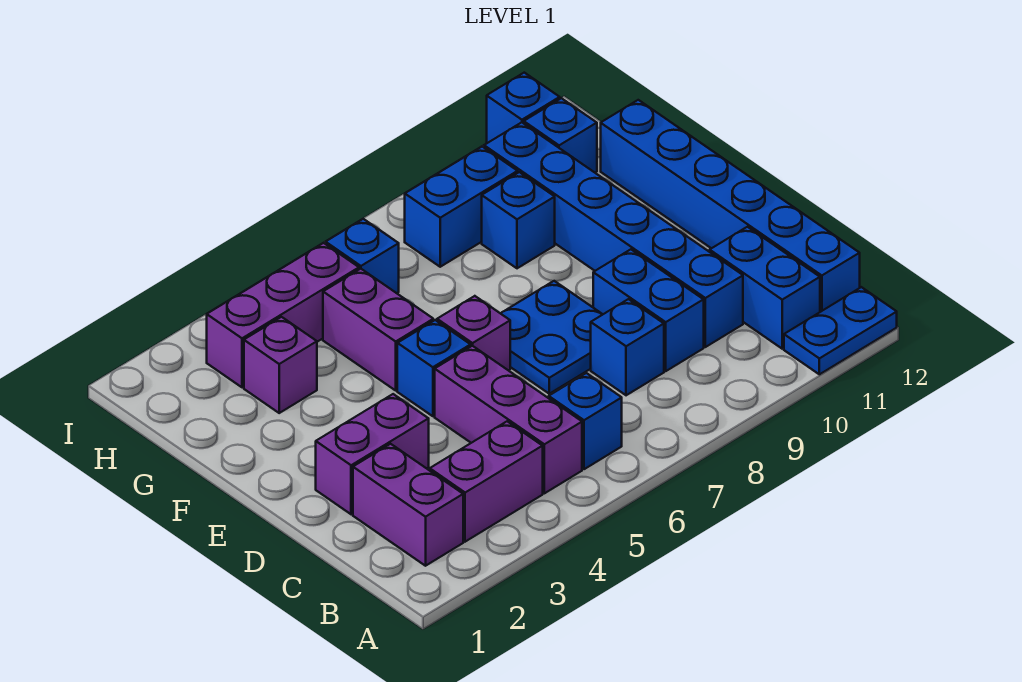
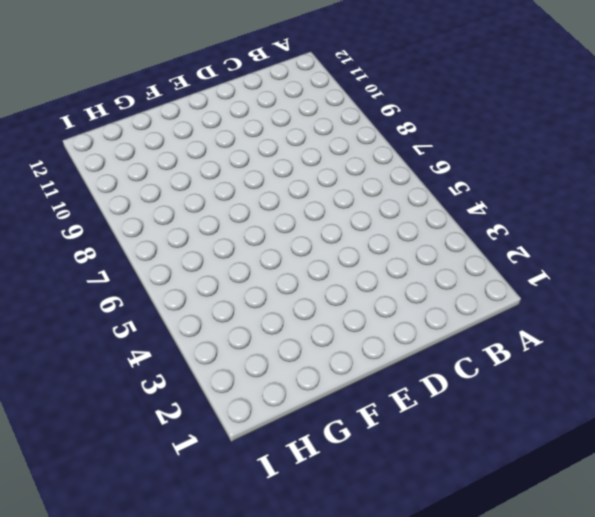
none -> blue plate A11:A12 level 1
none -> purple brick B2:C2 level 1
none -> purple brick B3:B4 level 1

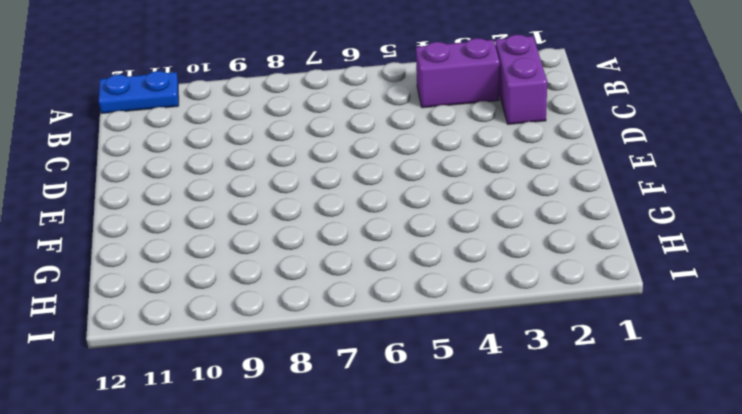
none -> purple brick B5:D5 level 1
none -> blue brick B6 level 1
none -> blue brick B11:C11 level 1

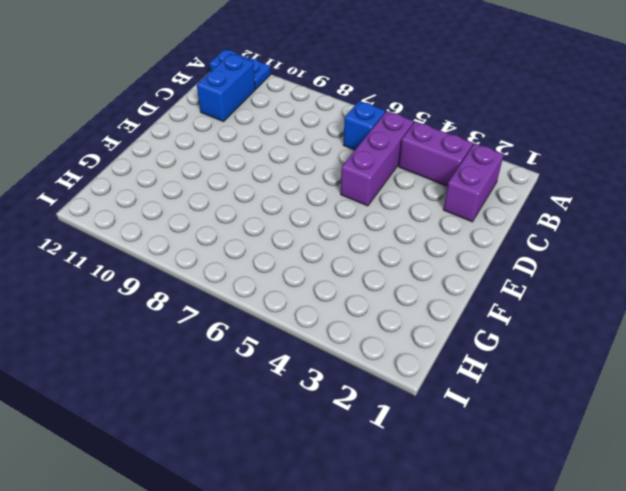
none -> blue brick B12:G12 level 1
none -> blue brick C8 level 1
none -> blue brick C9:D9 level 1

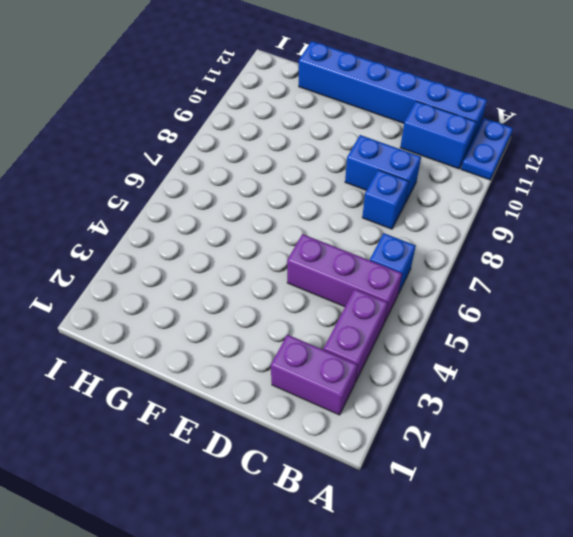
none -> blue brick C10:H10 level 1
none -> purple brick D2:D3 level 1
none -> blue plate D7:E8 level 1

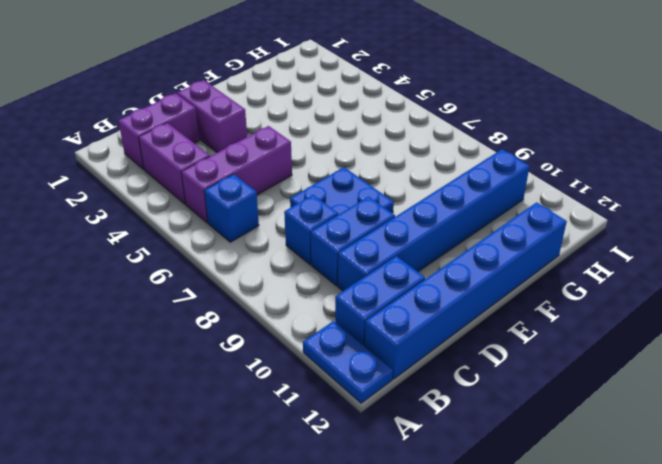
none -> blue brick E5 level 1
none -> purple brick E6 level 1
none -> purple brick F5:G5 level 1

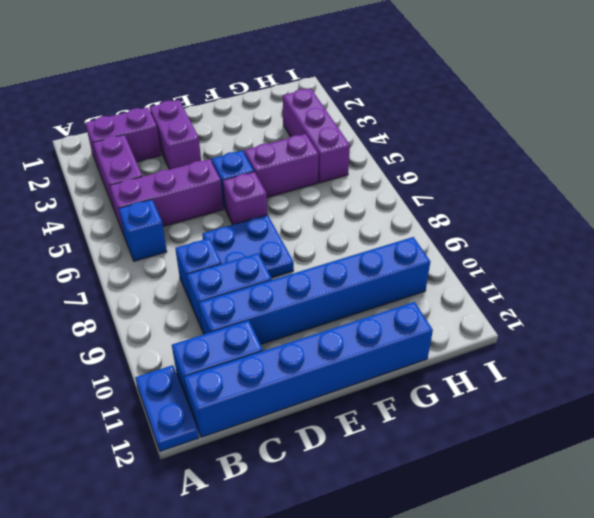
none -> purple brick G3 level 1
none -> blue brick G9 level 1
none -> blue brick H6 level 1

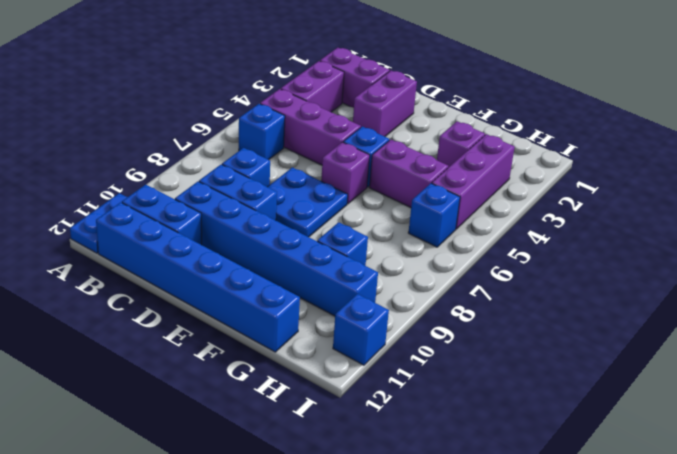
none -> blue brick H8:H9 level 1
none -> blue brick H11 level 1

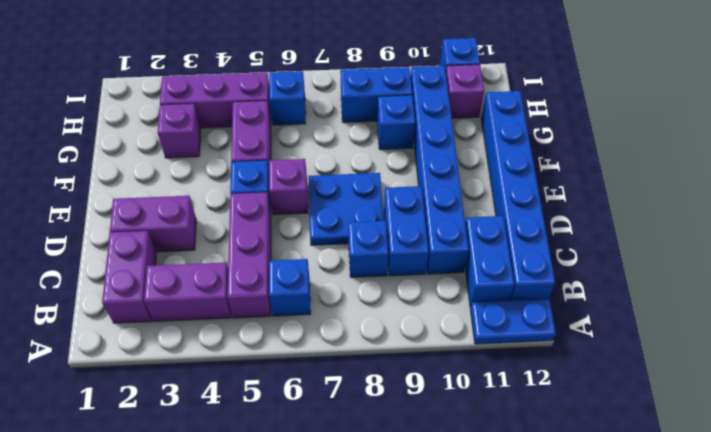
purple brick H11 level 1 -> blue brick H11 level 1

